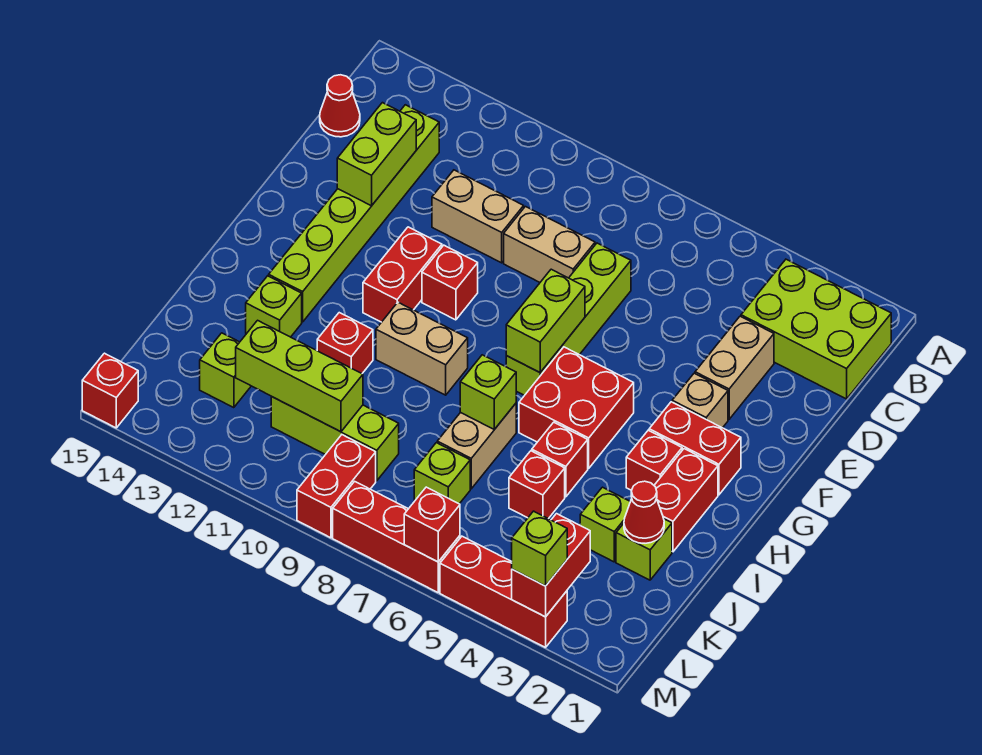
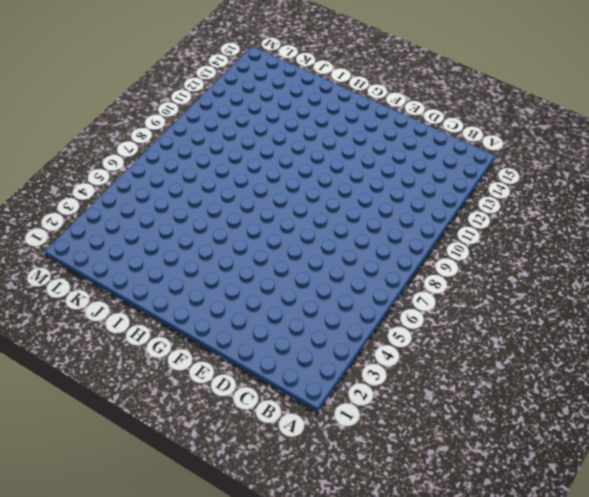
none -> lime brick B1:C3 level 1
none -> lime brick C13:H13 level 1
none -> red cone C15 level 1
none -> tan brick D3:E3 level 1

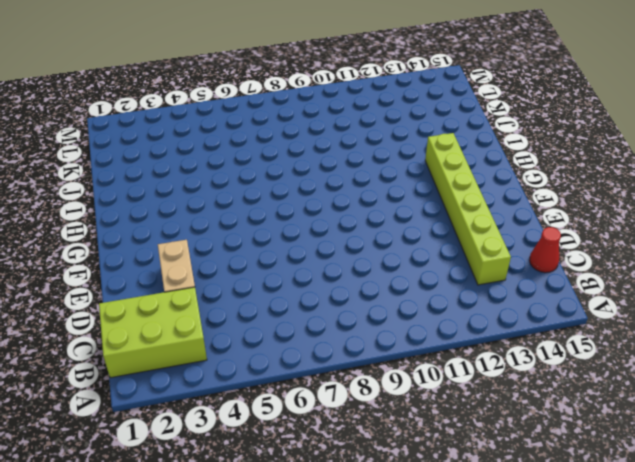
none -> lime brick D7:G7 level 1
none -> tan brick D8:D9 level 1
none -> tan brick D10:D11 level 1
none -> tan brick F3 level 1

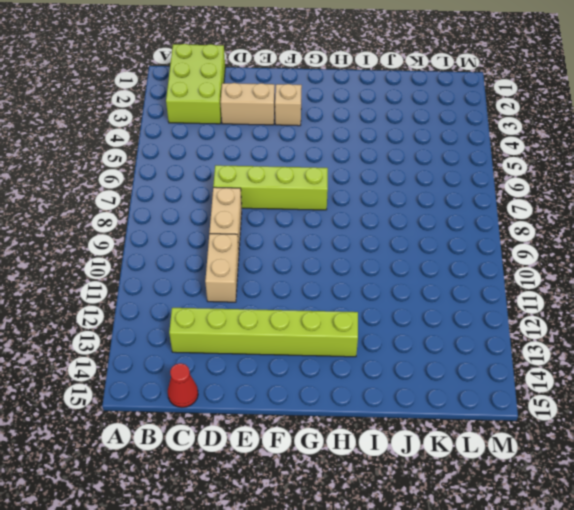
none -> red brick F10 level 1
none -> red brick F11:G11 level 1
none -> red brick G2:G3 level 1
none -> red brick G5:H6 level 1

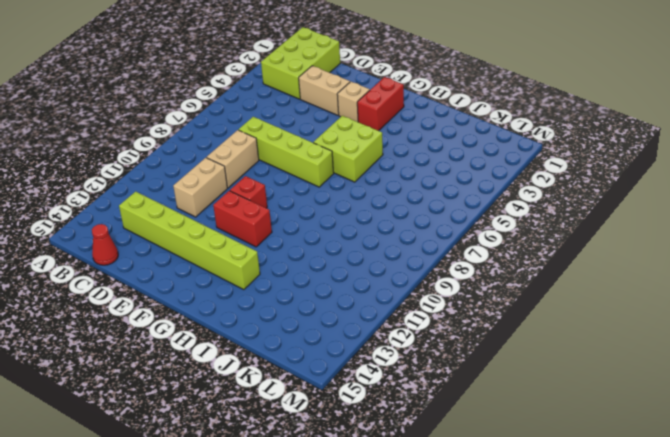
lime brick G5:H6 level 1 -> red brick G5:H6 level 1
none -> red brick H2:I2 level 1
none -> red brick H3 level 1
none -> tan brick H9:H10 level 1
none -> red brick I5 level 1

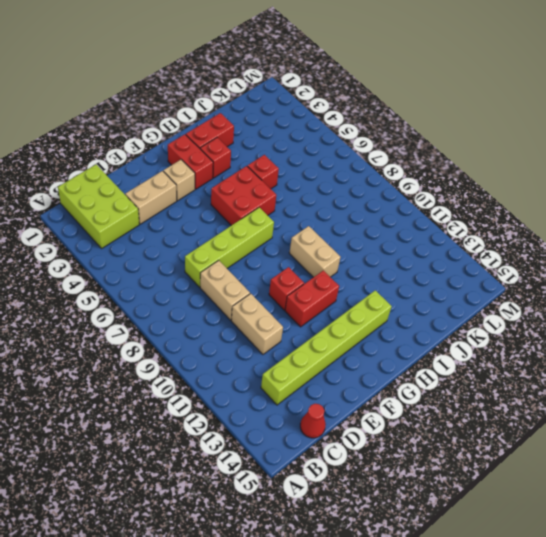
none -> tan brick I7:J7 level 1
none -> red brick I11 level 1
none -> lime brick I13 level 1
none -> lime brick J2 level 1

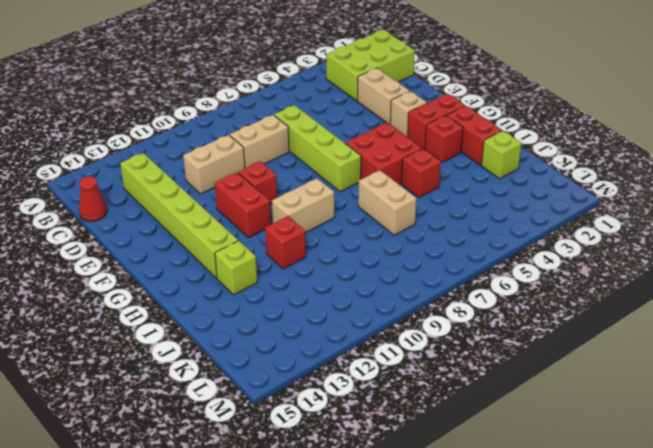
none -> lime brick J3 level 1
none -> red brick J5 level 1
none -> lime brick K7 level 1
none -> lime brick K9:K11 level 1

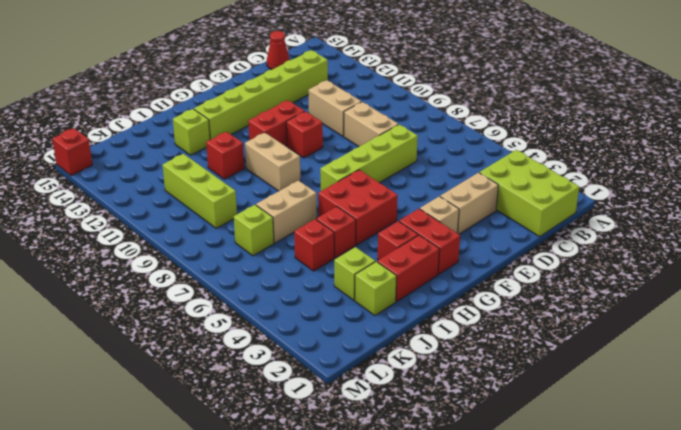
none -> lime brick K13 level 1
none -> red brick L9:M9 level 1
none -> red brick M3:M5 level 1
none -> red brick M6:M8 level 1

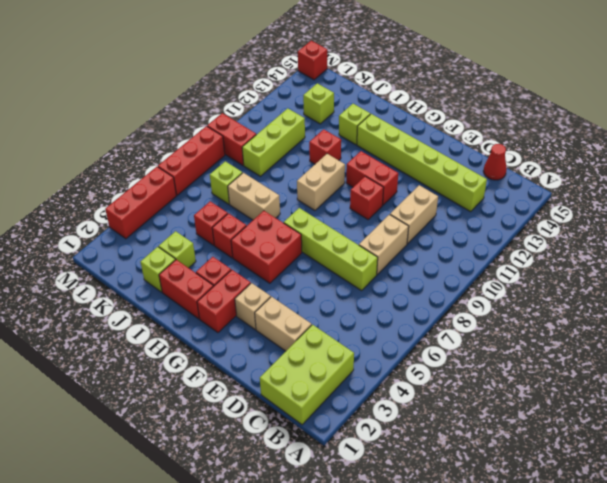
none -> lime brick D13:E13 level 2
none -> lime brick F7:G7 level 2
none -> lime brick I7 level 2
none -> red cone J2 level 2

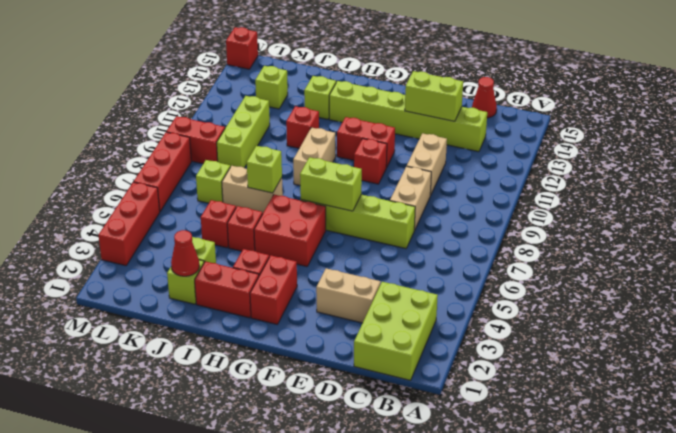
none -> tan brick F3 level 1
none -> lime brick K10:K12 level 2
none -> red brick L3:M3 level 2
none -> red brick M6 level 2

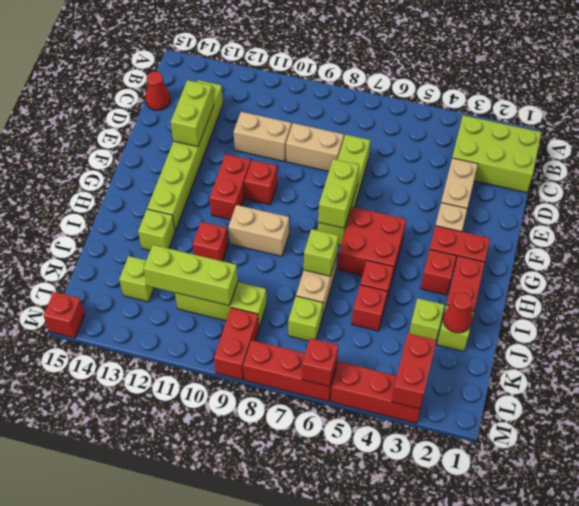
none -> lime brick M3 level 3

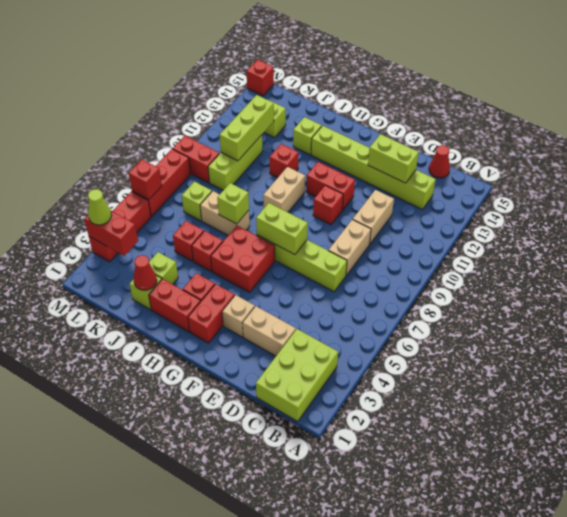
lime cone M3 level 3 -> lime brick M3 level 3

